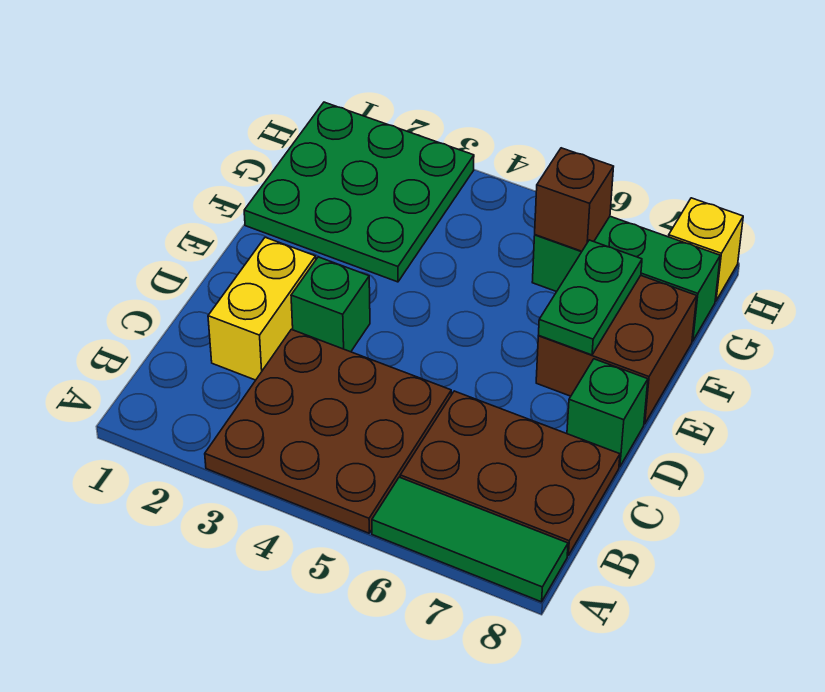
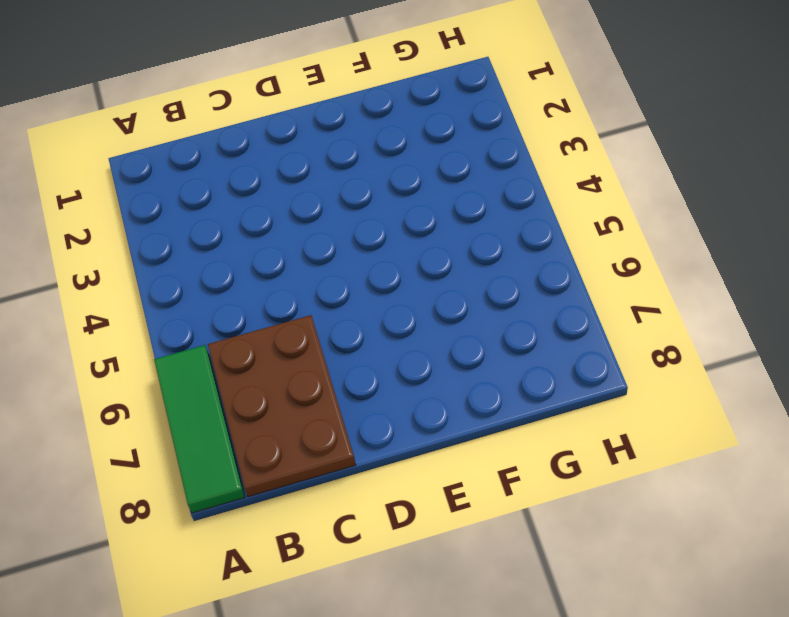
none -> brown plate A3:C5 level 1
none -> yellow brick C2:D2 level 1
none -> green brick D3 level 1

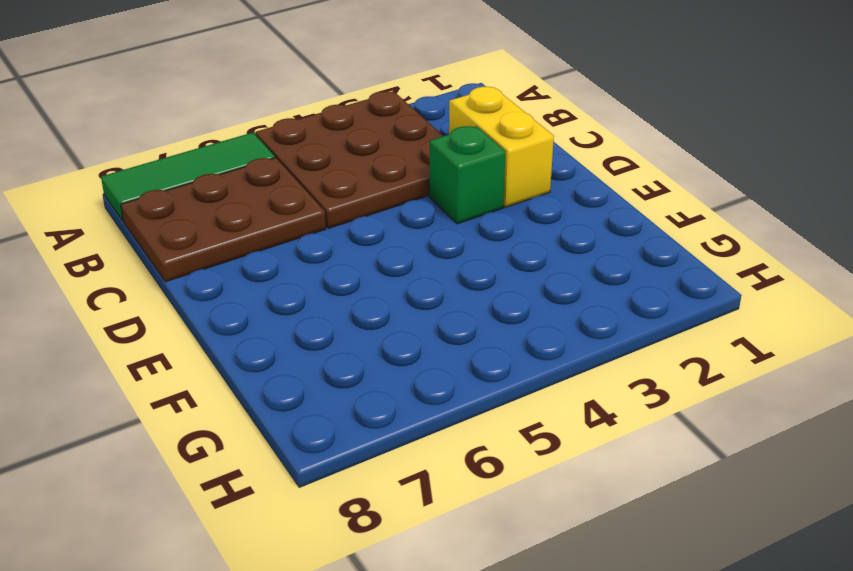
none -> green brick D8 level 1
none -> brown brick E7:F8 level 1
none -> green plate F1:H3 level 1

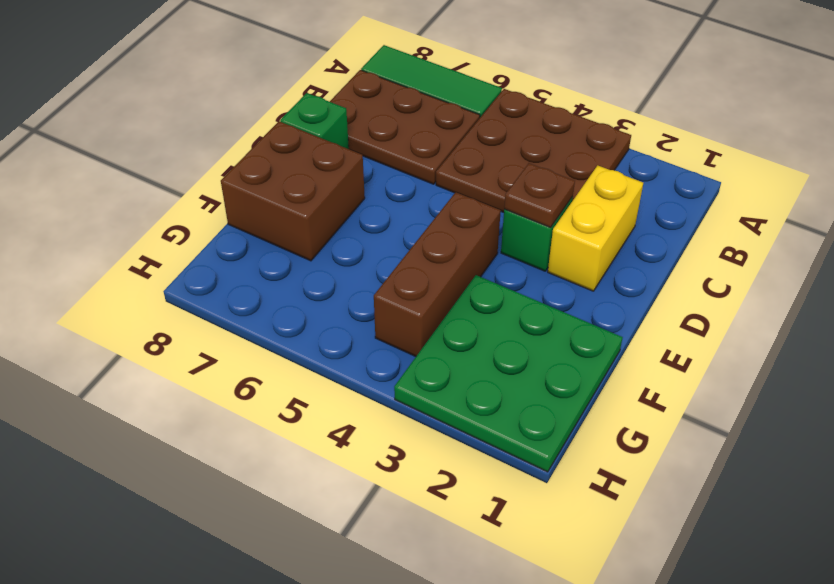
brown plate D3 level 2 -> none
brown brick E4:G4 level 1 -> none
none -> green brick G6:G8 level 1
none -> yellow brick H8 level 1
none -> green plate E7:F7 level 2

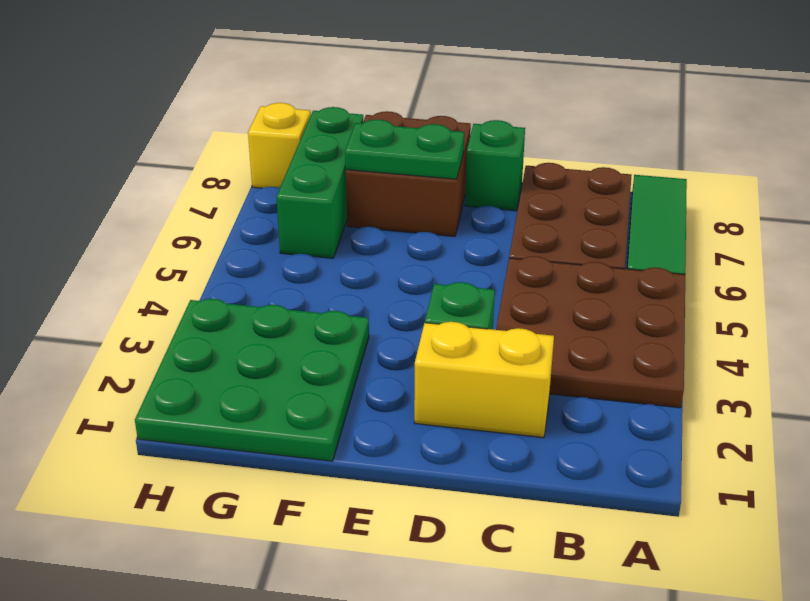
none -> brown brick G6 level 2

